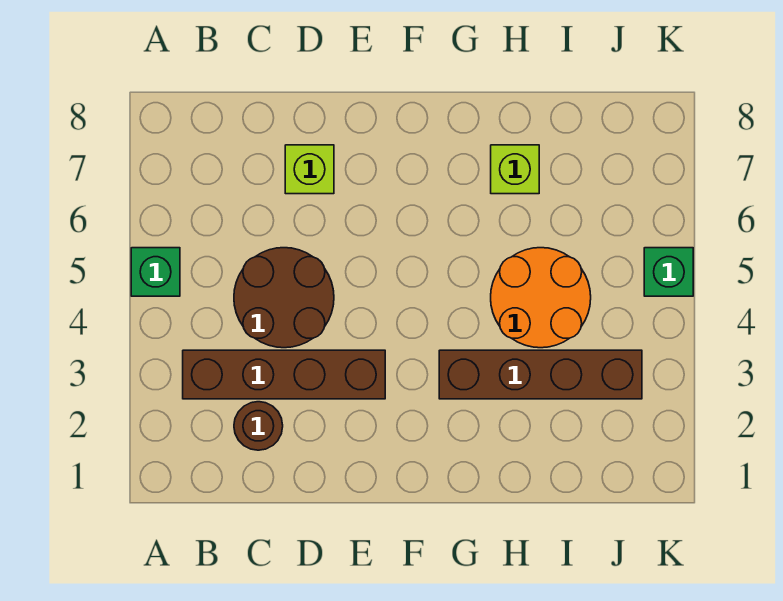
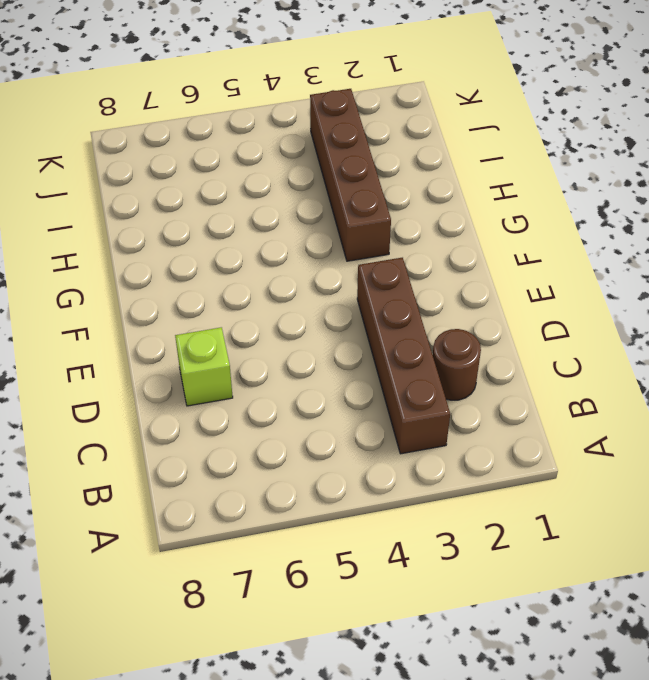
none -> green brick A5 level 1
none -> brown round brick C4:D5 level 1

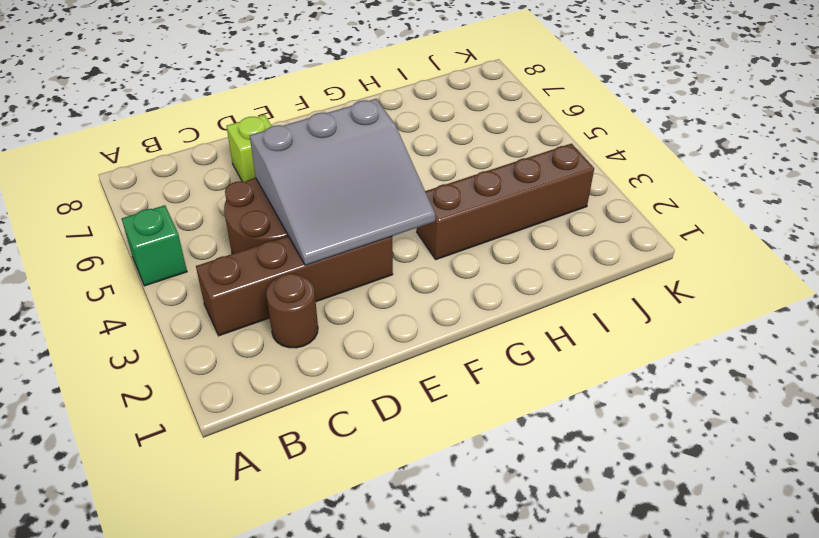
grey slope D3:F5 level 2 top 5 -> none
none -> orange round brick H4:I5 level 1
none -> lime brick H7 level 1

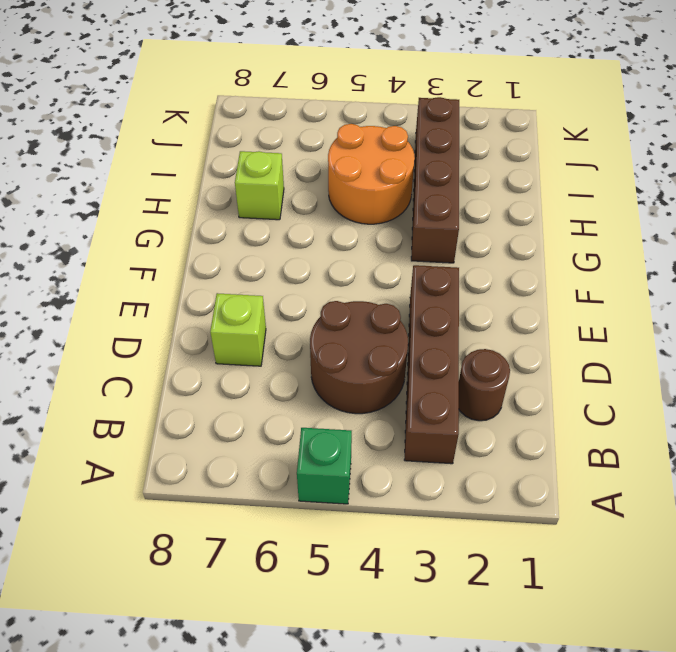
none -> green brick K5 level 1

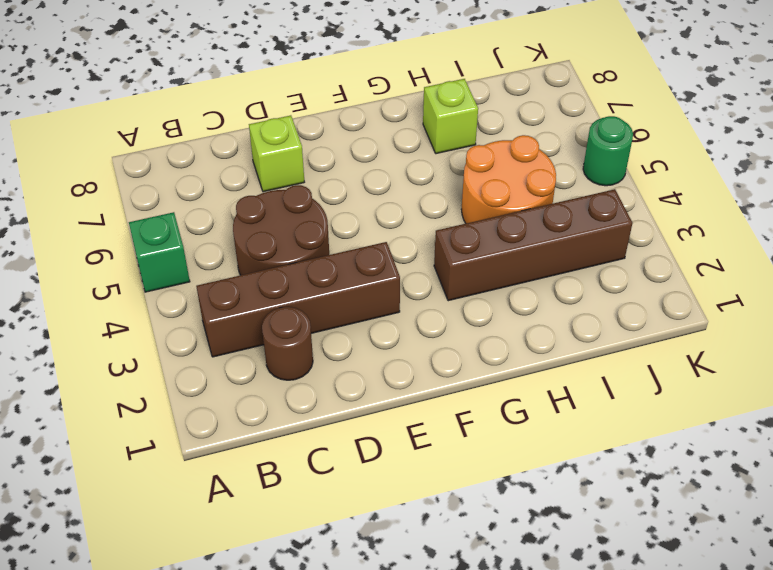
green round brick K5 level 1 -> green brick K5 level 1

